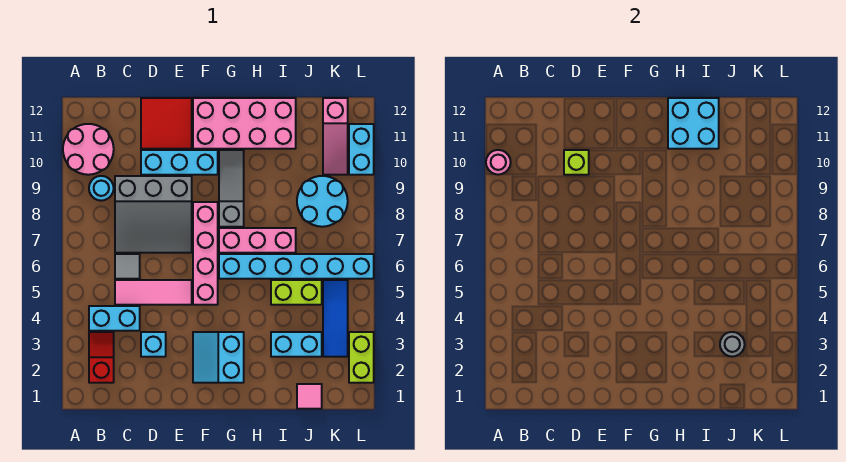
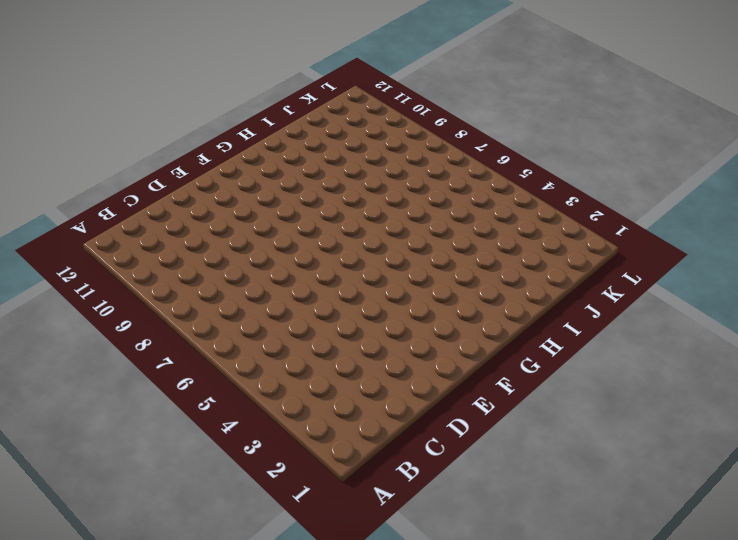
none -> pink round brick A10:B11 level 1
none -> red slope B2:B3 level 1 top 2
none -> cyan brick B4:C4 level 1

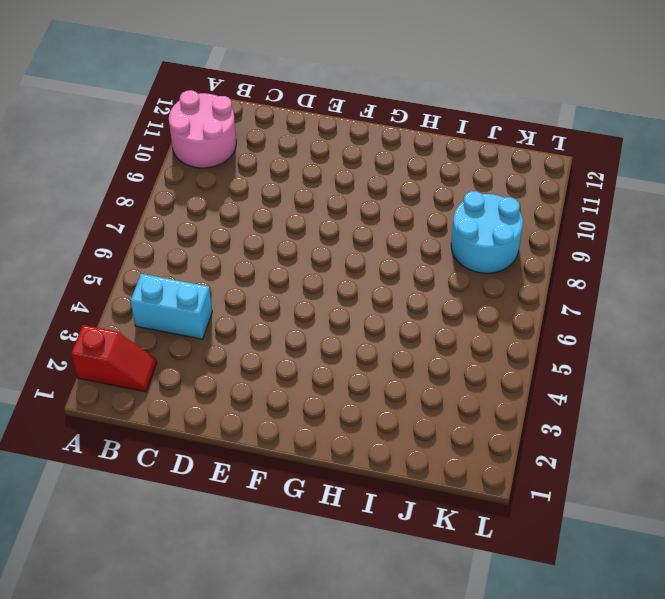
red slope A2:B2 level 1 top A -> red slope B2:B3 level 1 top 2
none -> cyan round brick B9 level 1
none -> pink tile C5:E5 level 1
none -> grey tile C6 level 1

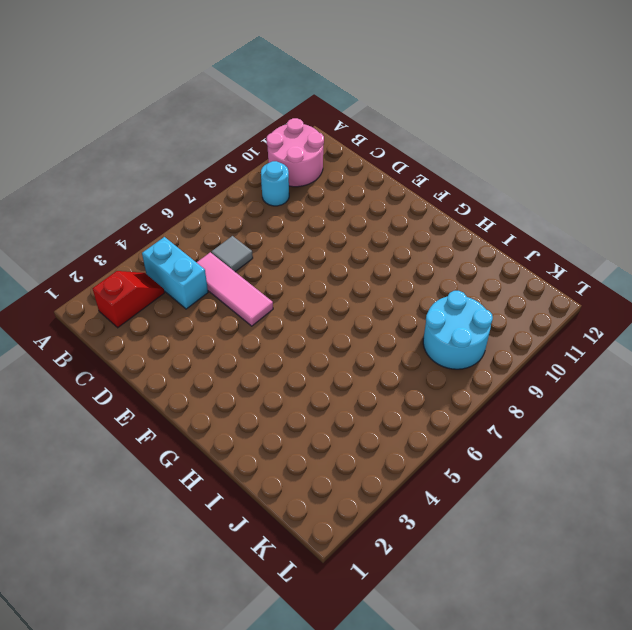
none -> grey slope C7:E9 level 1 top 9
none -> cyan brick D3 level 1
none -> cyan brick D10:F10 level 1

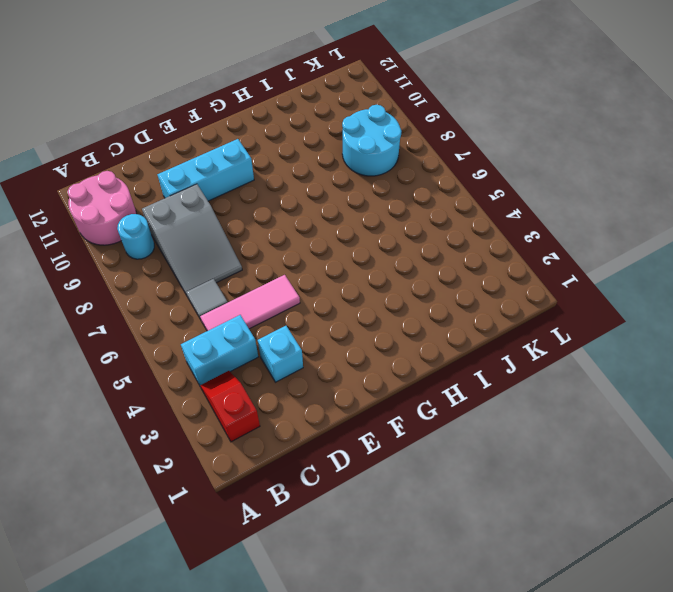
grey slope C7:D9 level 1 top 9 -> grey slope C7:E9 level 1 top 9
none -> red tile D11:E12 level 1
none -> cyan slope F2:G3 level 1 top G
none -> pink brick F5:F8 level 1

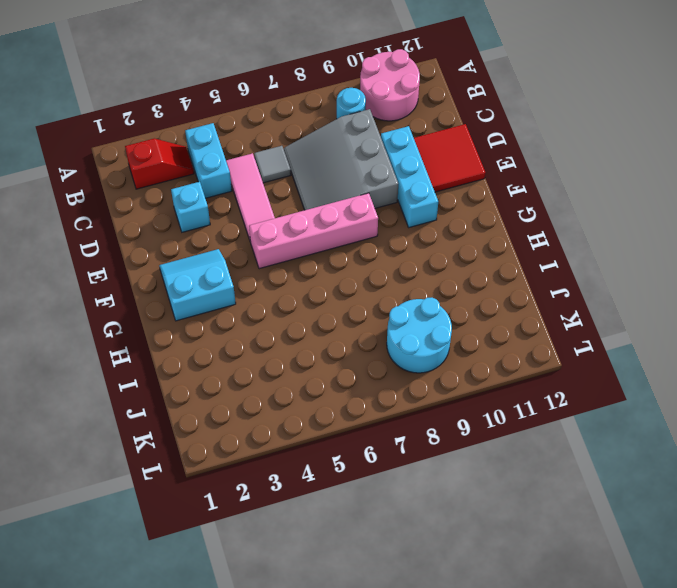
none -> pink brick F11:I12 level 1
none -> cyan brick G6:L6 level 1
none -> pink brick G7:I7 level 1

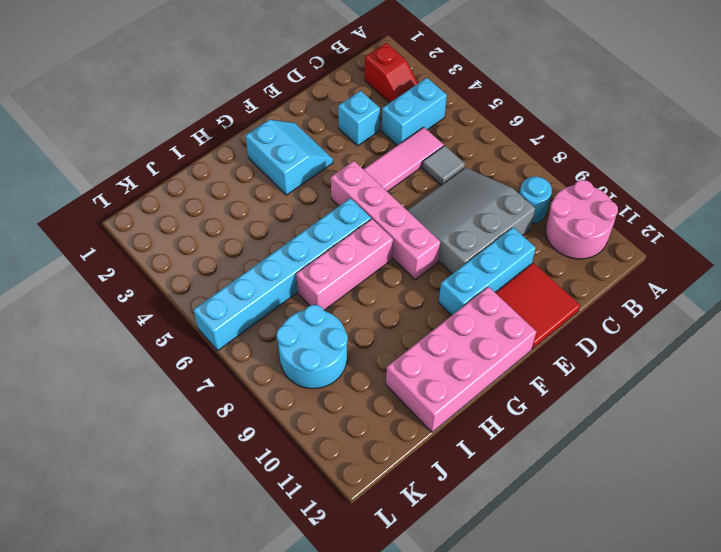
none -> grey slope G8:G10 level 1 top 8
none -> cyan brick I3:J3 level 1
none -> lime brick I5:J5 level 1

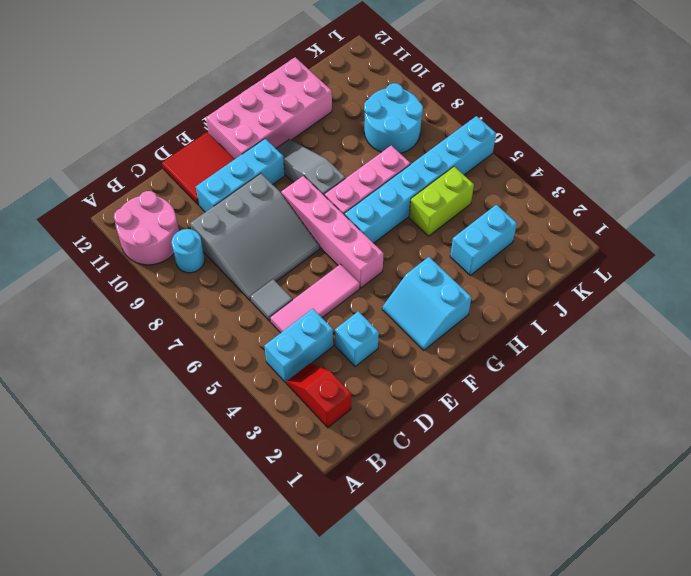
none -> pink tile J1 level 1
none -> blue tile K3:K5 level 1
none -> pink slope K10:K12 level 1 top 12

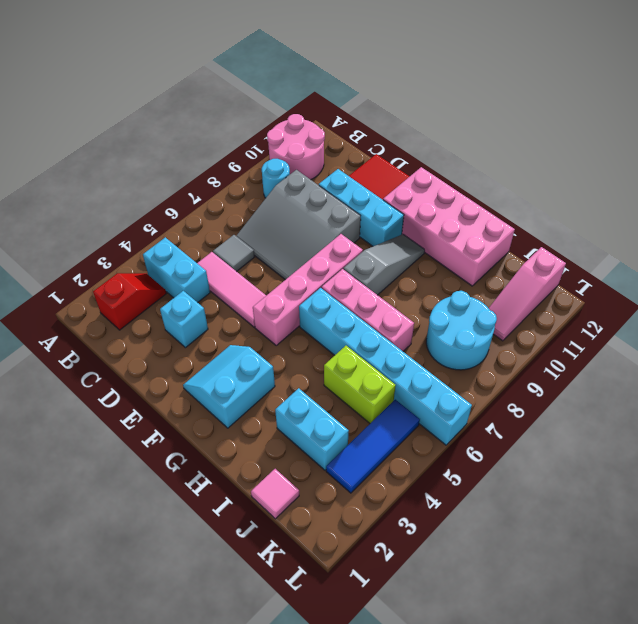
none -> lime brick L2:L3 level 1
none -> cyan brick L10:L11 level 1
none -> pink round brick A10 level 2

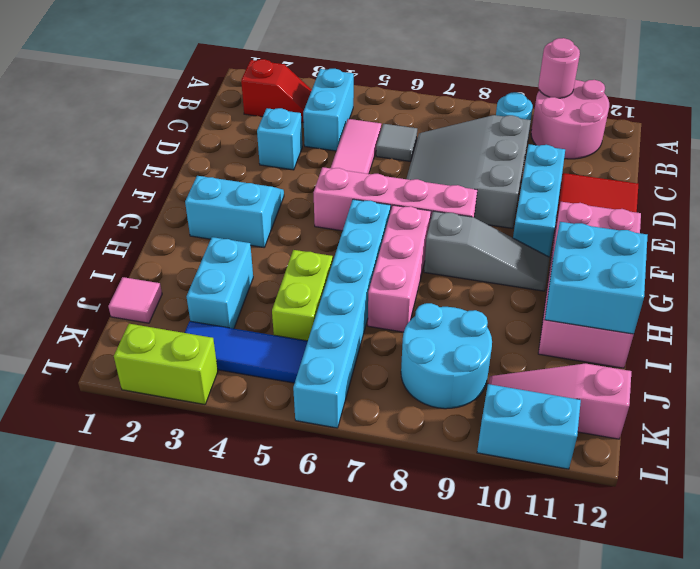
none -> lime brick D10 level 2
none -> grey round brick J3 level 2

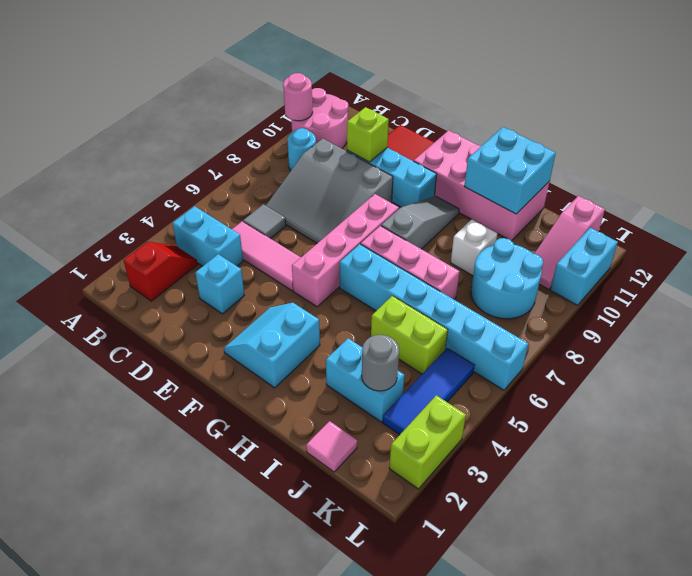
white brick I9 level 1 -> none

